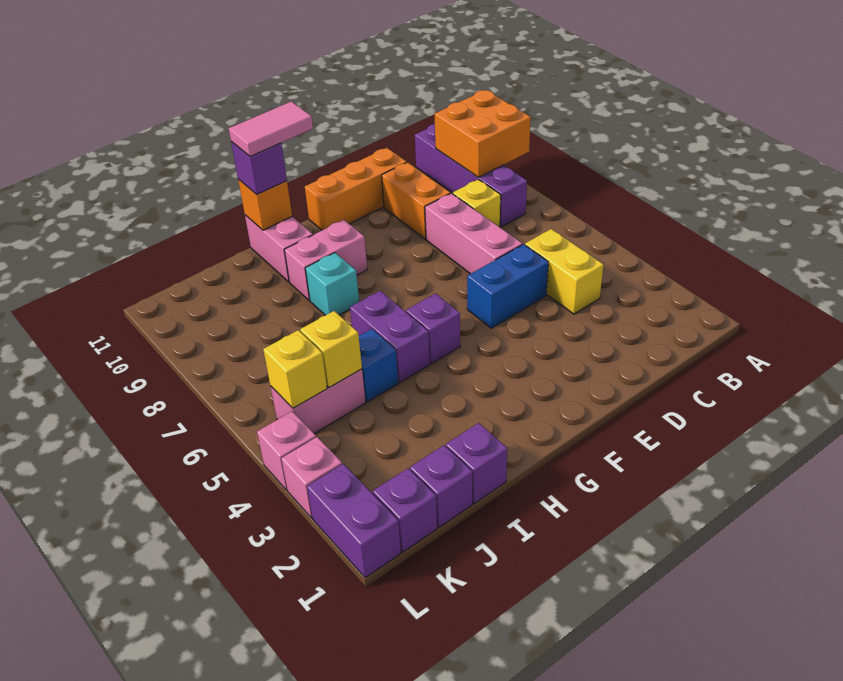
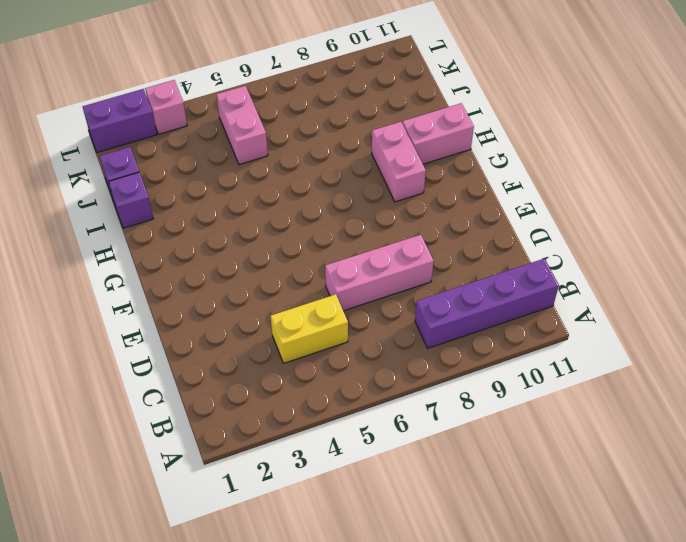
none -> yellow brick C8 level 1
none -> blue brick D5:E5 level 1
none -> orange brick D9:D10 level 1

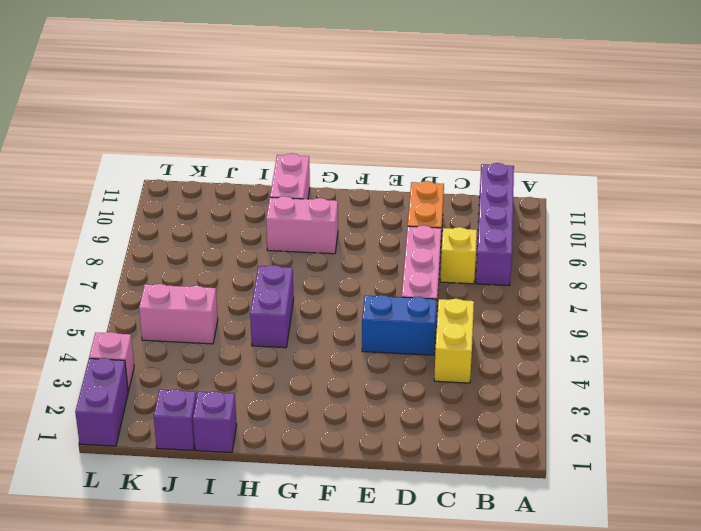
none -> orange brick D11:F11 level 1
none -> purple brick G5 level 1
none -> cyan brick H8 level 1

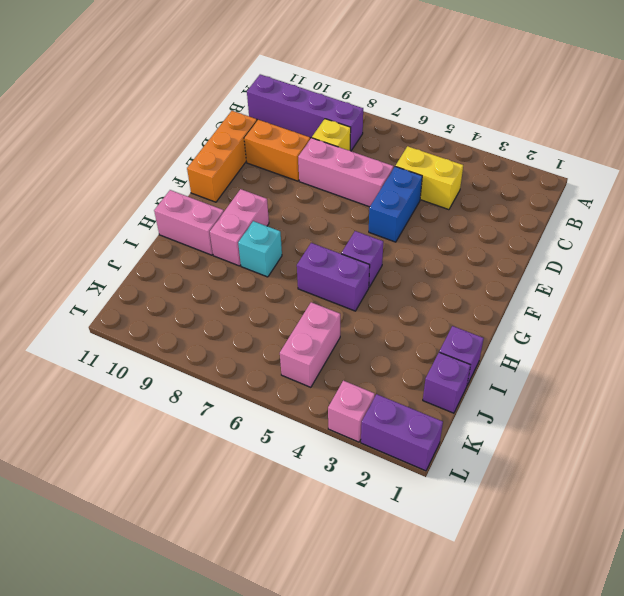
none -> blue brick I5 level 1
none -> purple brick K1 level 1
none -> pink brick L4 level 1

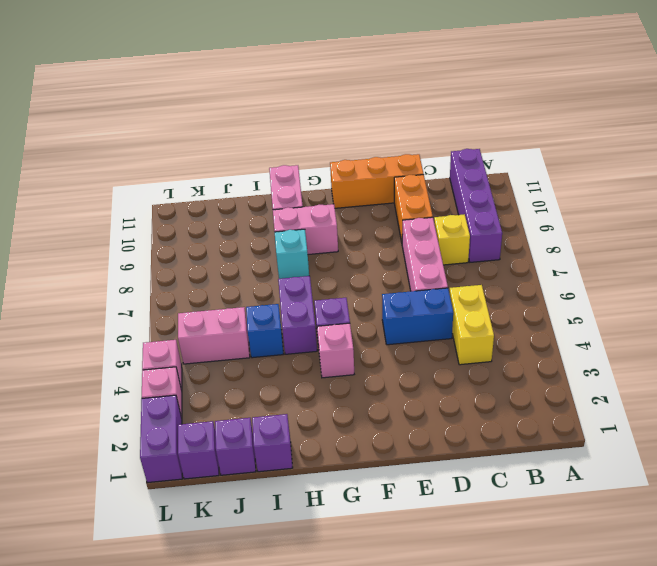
pink brick G4 level 1 -> none
none -> orange brick A9:B10 level 2
none -> orange brick H11 level 2
none -> yellow brick J5 level 2

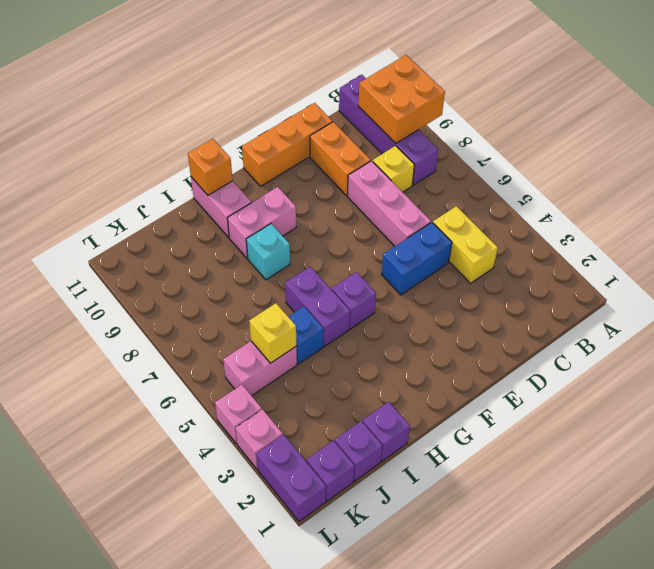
none -> yellow brick K5 level 2
none -> purple brick H11 level 3
none -> pink tile G11:H11 level 4

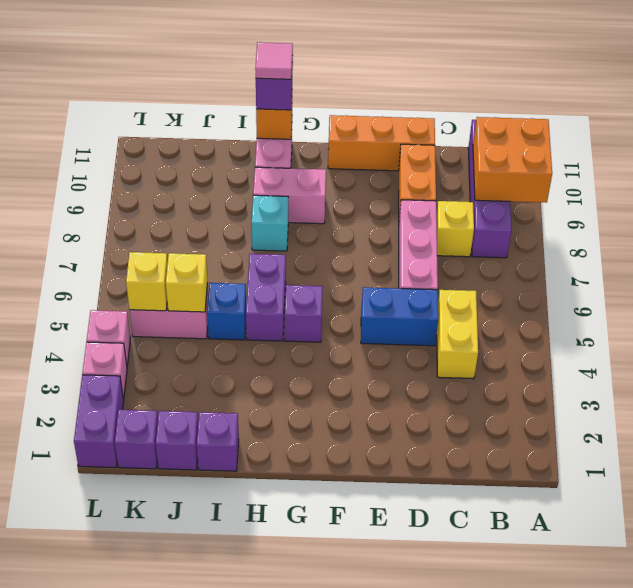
pink tile H11 level 4 -> pink tile G11:H11 level 4

